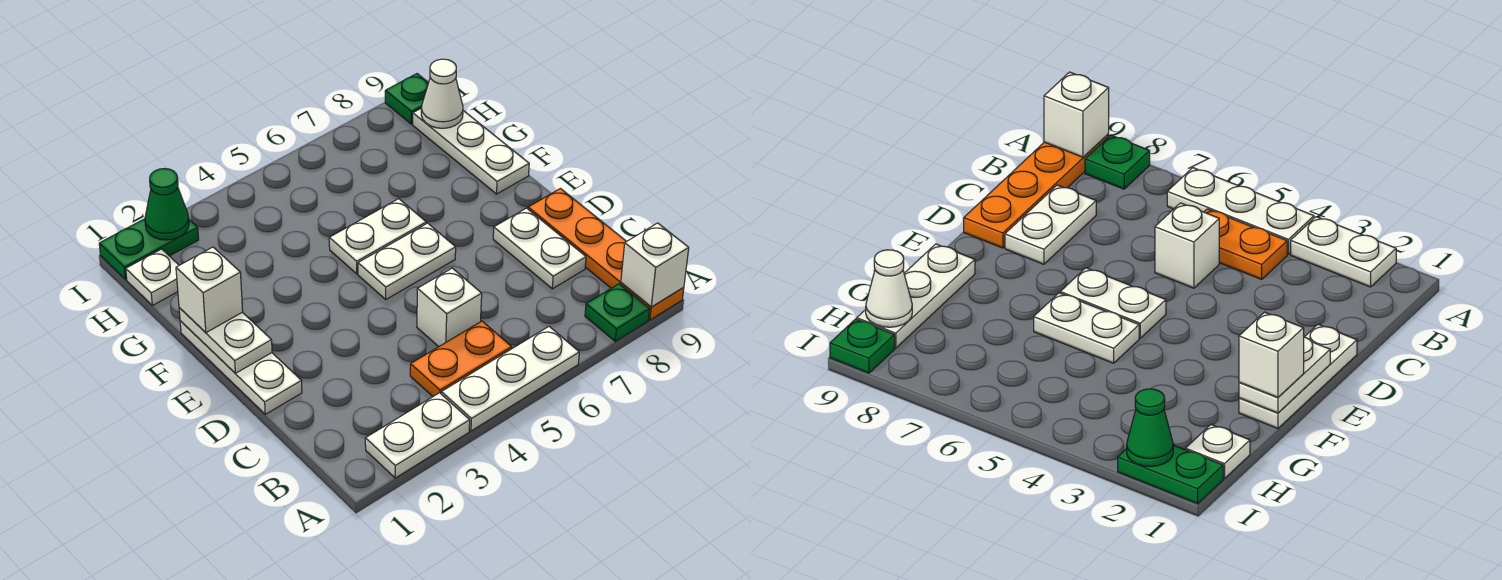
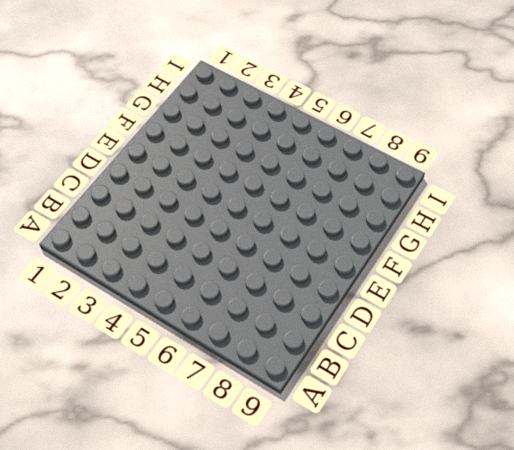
none -> white plate A2:A3 level 1
none -> white plate A4:A6 level 1
none -> green plate A8 level 1

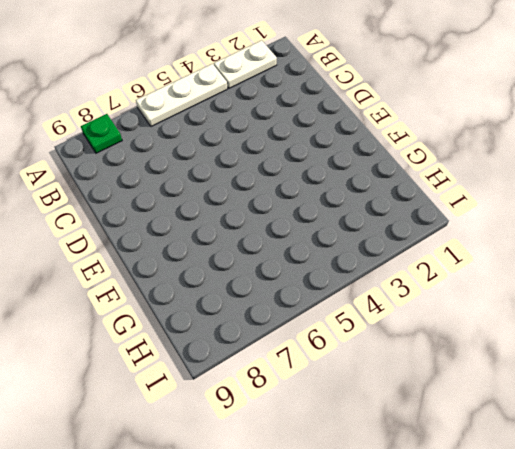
none -> orange plate A9:D9 level 1
none -> orange plate B4:B5 level 1
none -> white brick C5 level 1

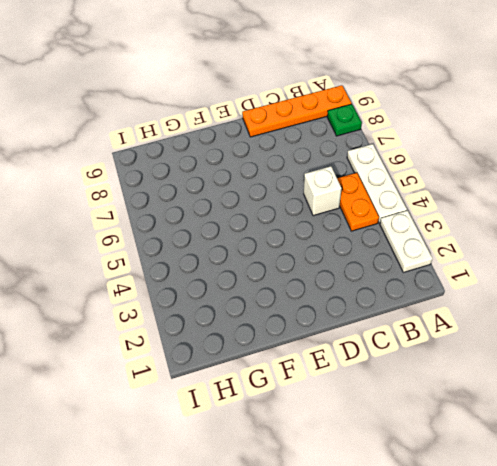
none -> white plate C8:D8 level 1
none -> white plate D1:F1 level 1
none -> white plate E5:E6 level 1

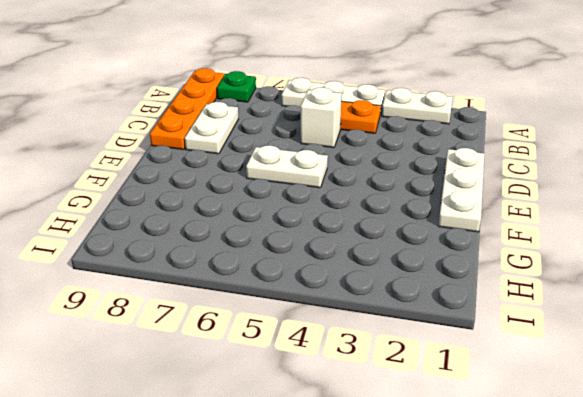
none -> white plate F5:F6 level 1
none -> white plate F9:H9 level 1
none -> white plate H1 level 1

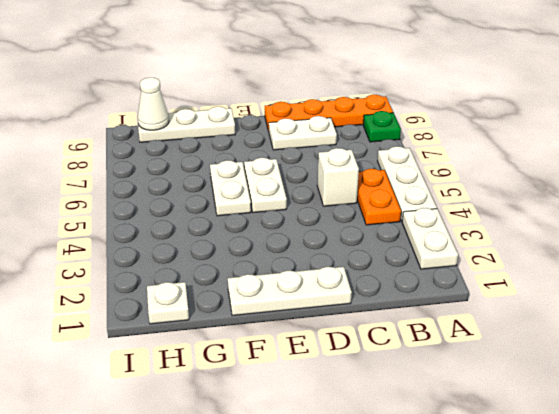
none -> green plate I1:I2 level 1
none -> green plate I9 level 1
none -> white brick A9 level 2

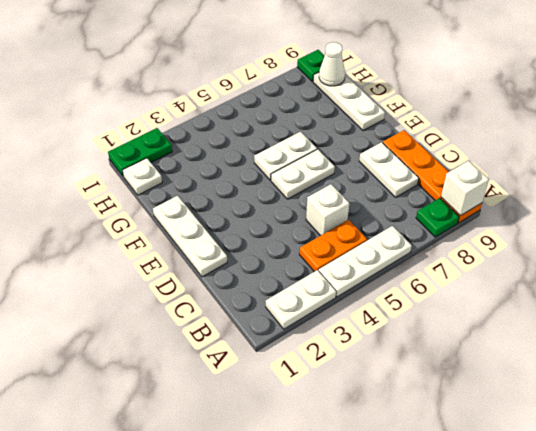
none -> white plate E1:F1 level 2
none -> green cone I2 level 2
none -> white brick F1 level 3

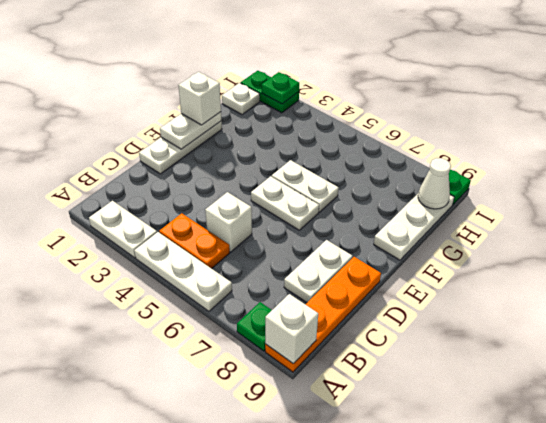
green plate I2 level 2 -> green cone I2 level 2

